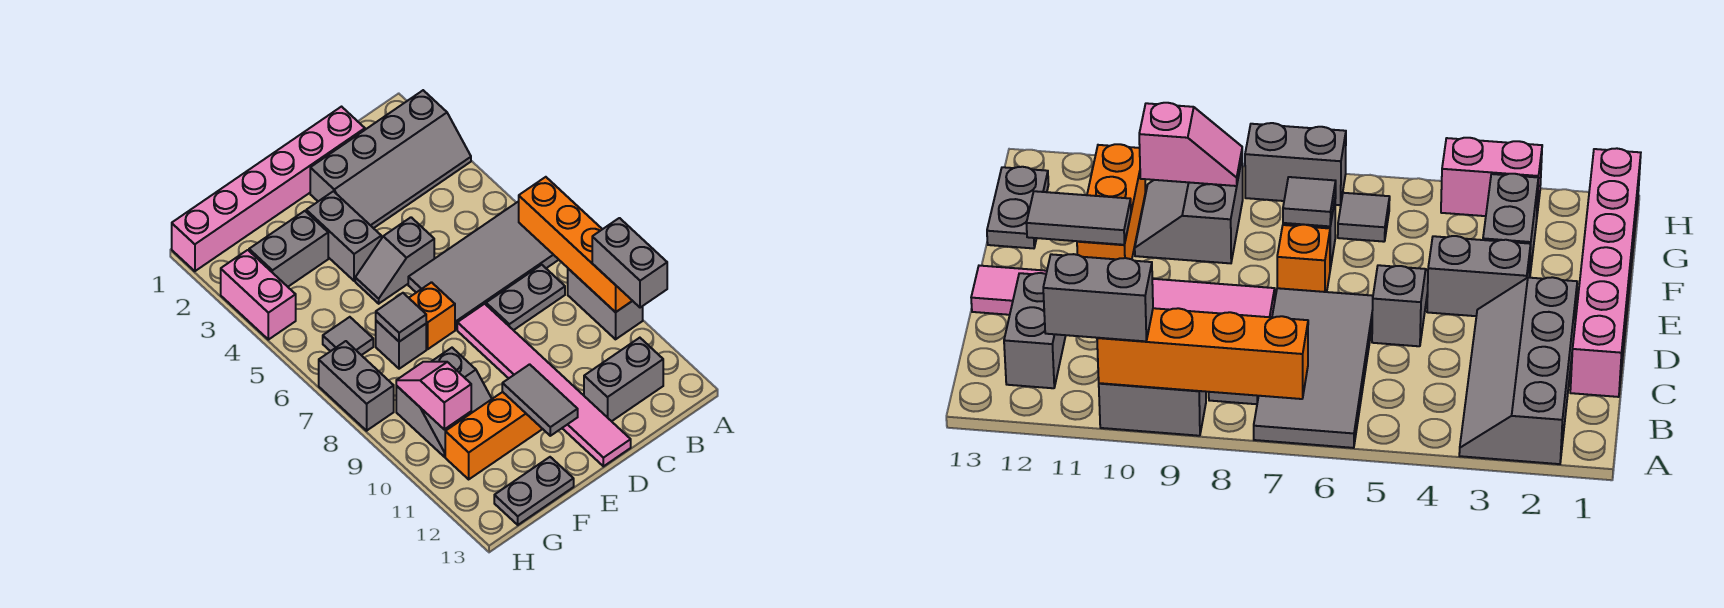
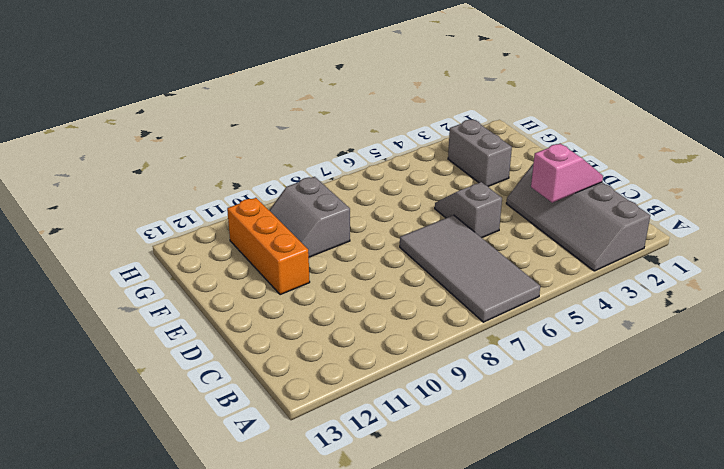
pink slope C2:C3 level 2 top 3 -> pink slope G9:G10 level 2 top 10
none -> grey brick A9:A10 level 1
none -> grey plate B8:C8 level 1
none -> grey brick B12:C12 level 1

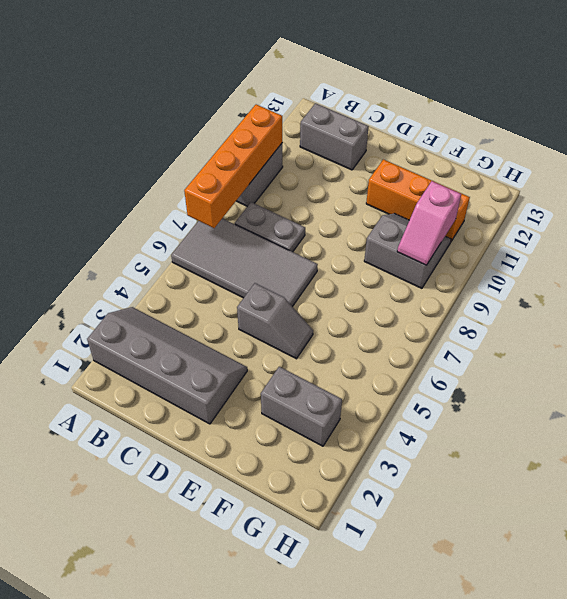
none -> pink brick C1:H1 level 1
none -> pink tile D8:D13 level 1
none -> grey brick E3:E4 level 1

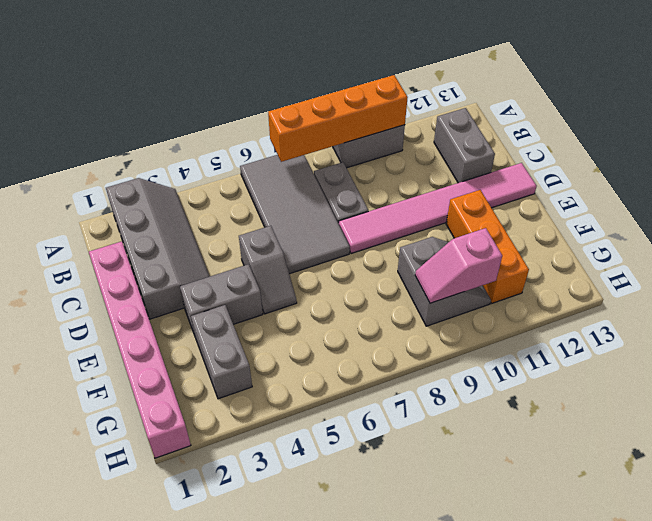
none -> orange brick E7 level 1
none -> grey brick F7 level 1
none -> grey plate F13:G13 level 1

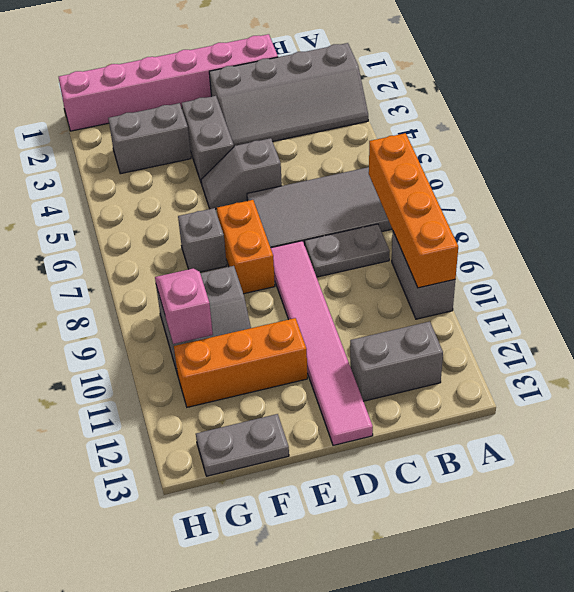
orange brick E7:E8 level 1 -> orange brick E7 level 1
none -> grey tile G6 level 1
none -> pink brick H3:H4 level 1
none -> grey brick H7:H8 level 1

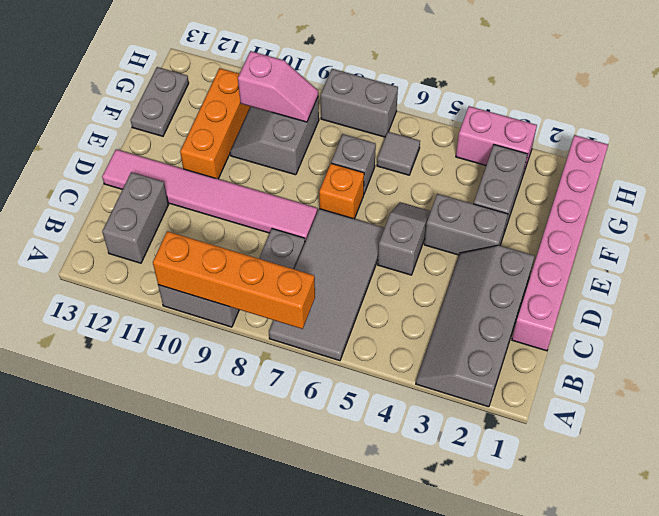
none -> grey tile E11:E12 level 2
none -> grey tile F7 level 2
none -> grey brick A10:A11 level 3

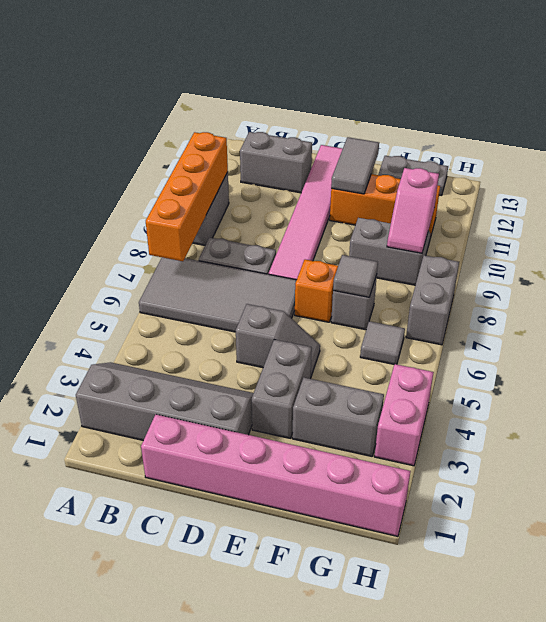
none -> grey brick A10:A11 level 3

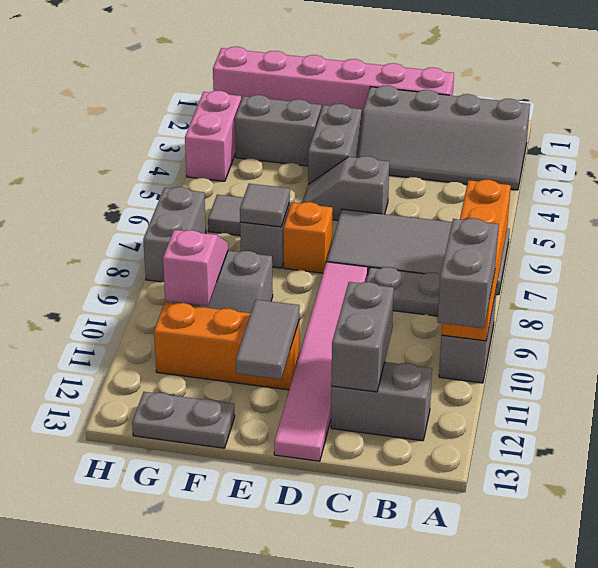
grey brick C11:C12 level 2 -> none

